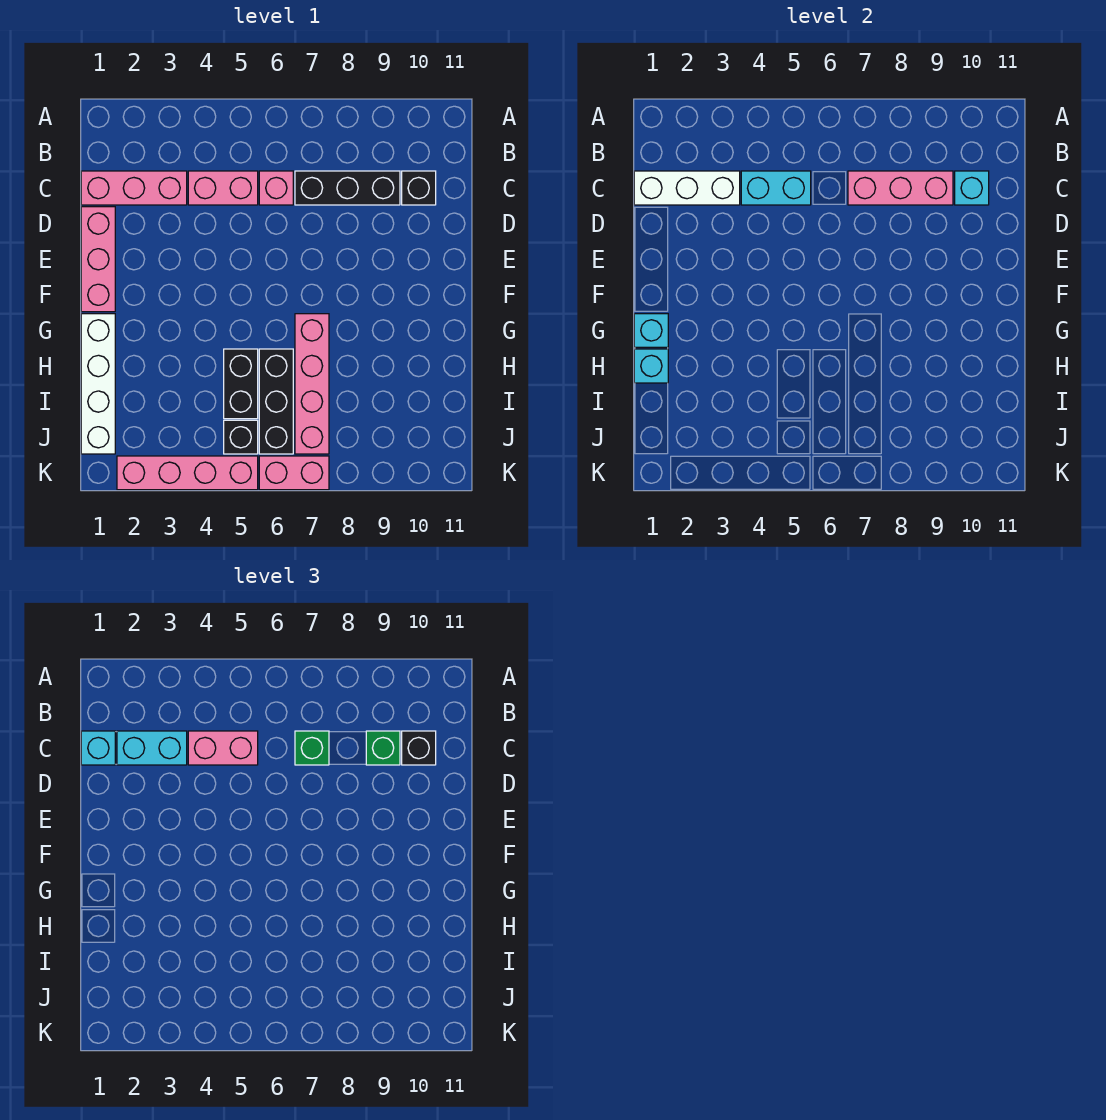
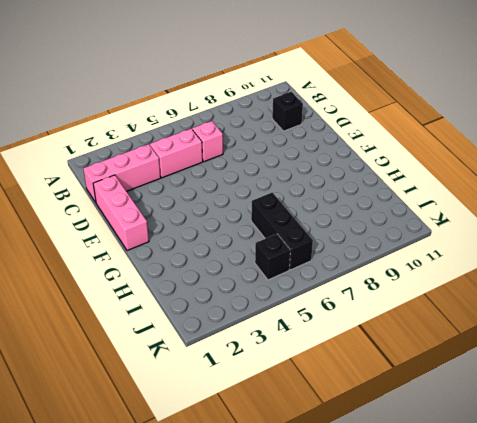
none -> black brick C7:C9 level 1
none -> white brick G1:J1 level 1
none -> pink brick G7:J7 level 1

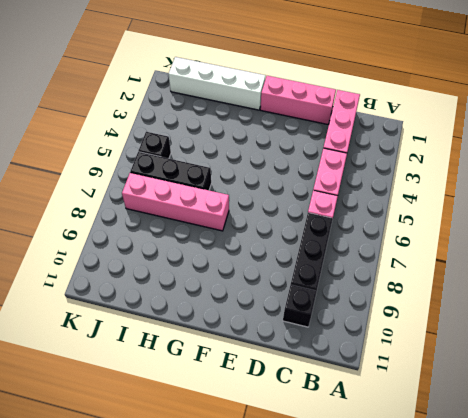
none -> black brick H5:I5 level 1
none -> pink brick K2:K5 level 1
none -> pink brick K6:K7 level 1

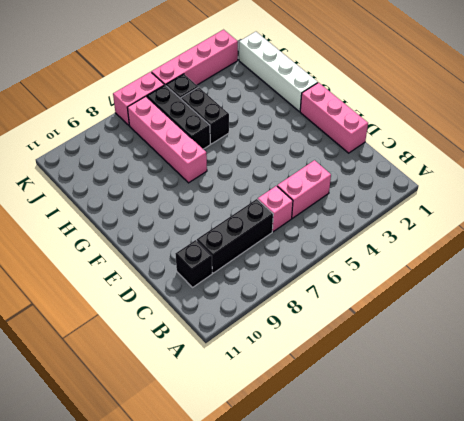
none -> pink brick C1:C3 level 1
none -> white brick C1:C3 level 2
none -> cyan brick C4:C5 level 2

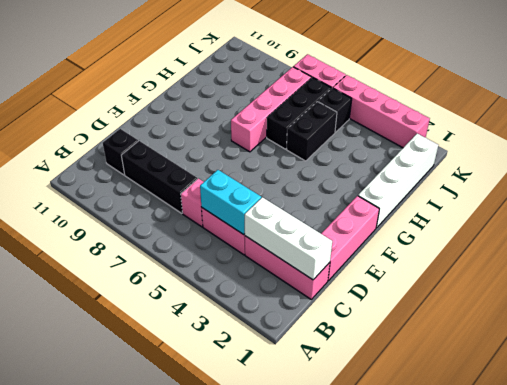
none -> pink brick C7:C9 level 2
none -> cyan brick C10 level 2
none -> cyan brick G1 level 2

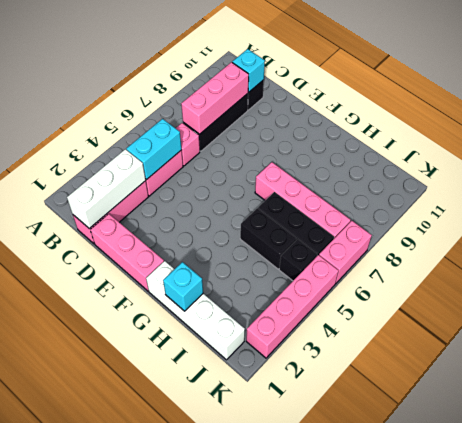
none -> cyan brick G1 level 2
none -> cyan brick C1 level 3
none -> cyan brick C2:C3 level 3

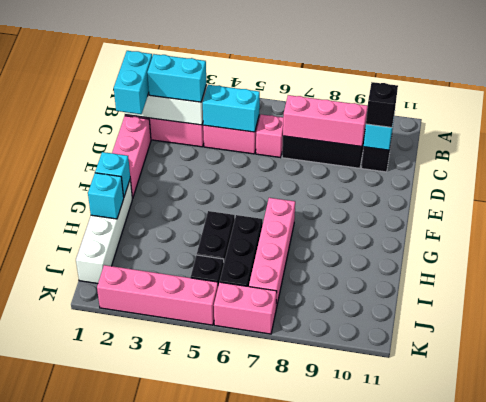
cyan brick C1:D1 level 3 -> cyan brick C1 level 3
none -> pink brick C4:C5 level 3
none -> green brick C7 level 3
none -> green brick C9 level 3

